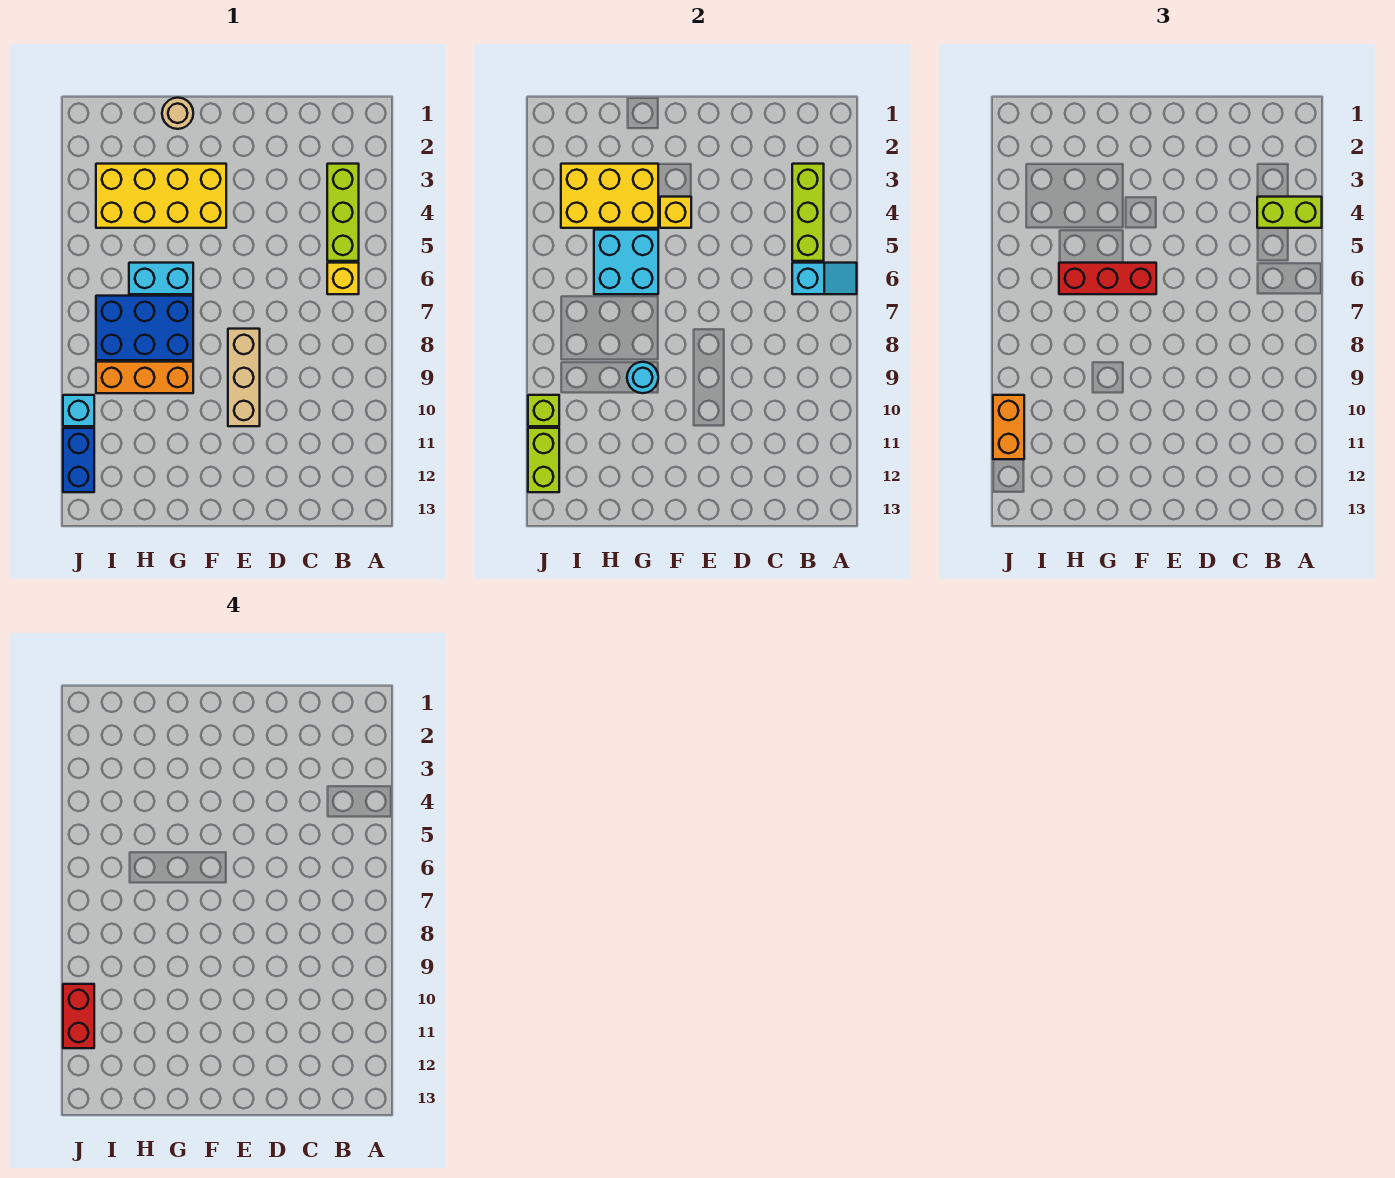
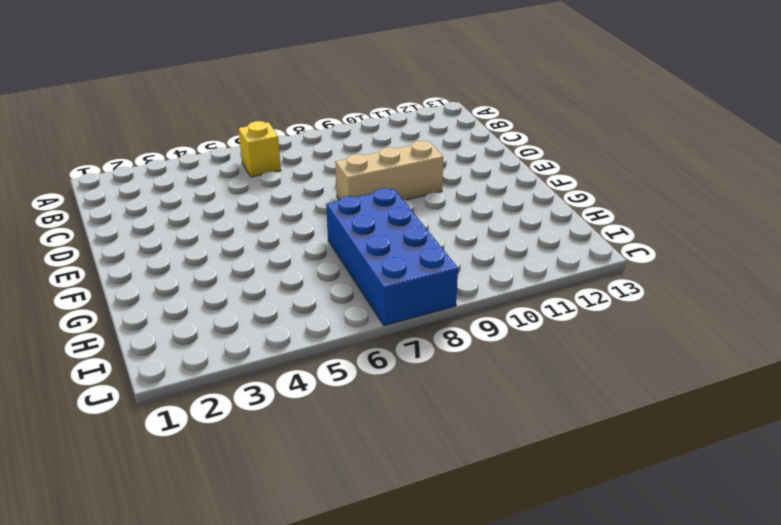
blue brick G7:J8 level 1 -> blue brick G7:I8 level 1
none -> lime brick B3:B5 level 1
none -> yellow brick F3:I4 level 1
none -> tan round brick G1 level 1

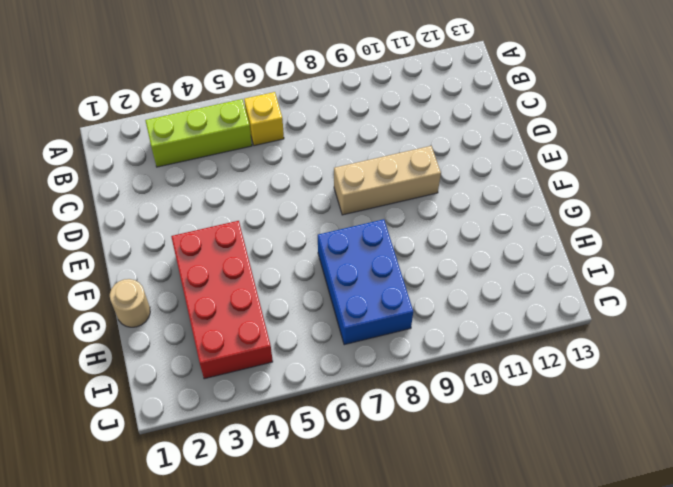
red brick F3:I4 level 1 -> yellow brick F3:I4 level 1
none -> cyan brick G6:H6 level 1
none -> orange brick G9:I9 level 1
none -> cyan brick J10 level 1

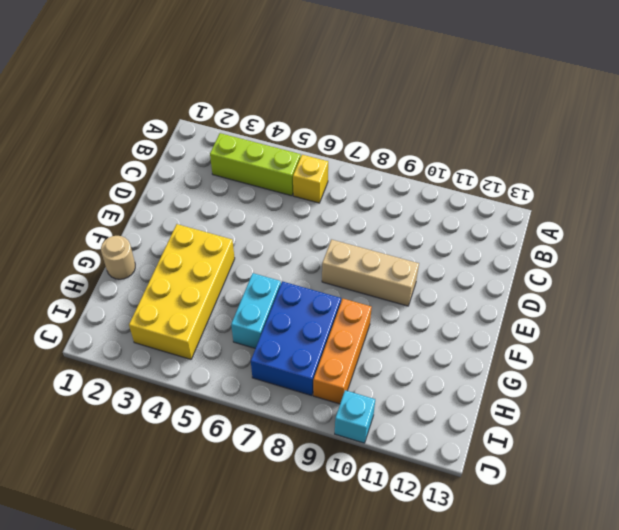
none -> blue brick J11:J12 level 1
none -> cyan slope A6:B6 level 2 top B
none -> lime brick B3:B5 level 2

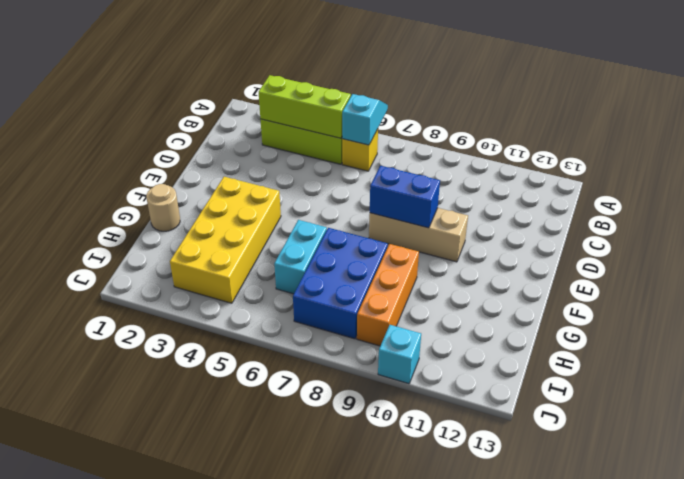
blue brick E8:E9 level 2 -> blue brick J11:J12 level 1
none -> yellow brick F4 level 2
none -> yellow brick G3:I4 level 2
none -> cyan brick G5:H6 level 2

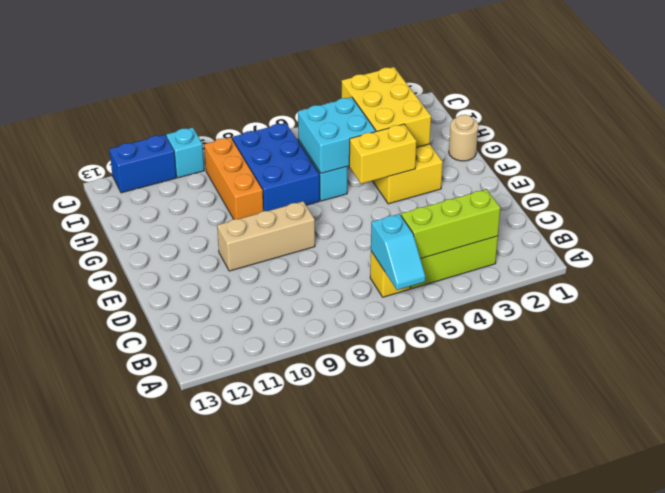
yellow brick F4:F5 level 2 -> yellow brick F4 level 2
none -> cyan round brick G9 level 2
none -> lime brick J10 level 2
none -> lime brick J11:J12 level 2

